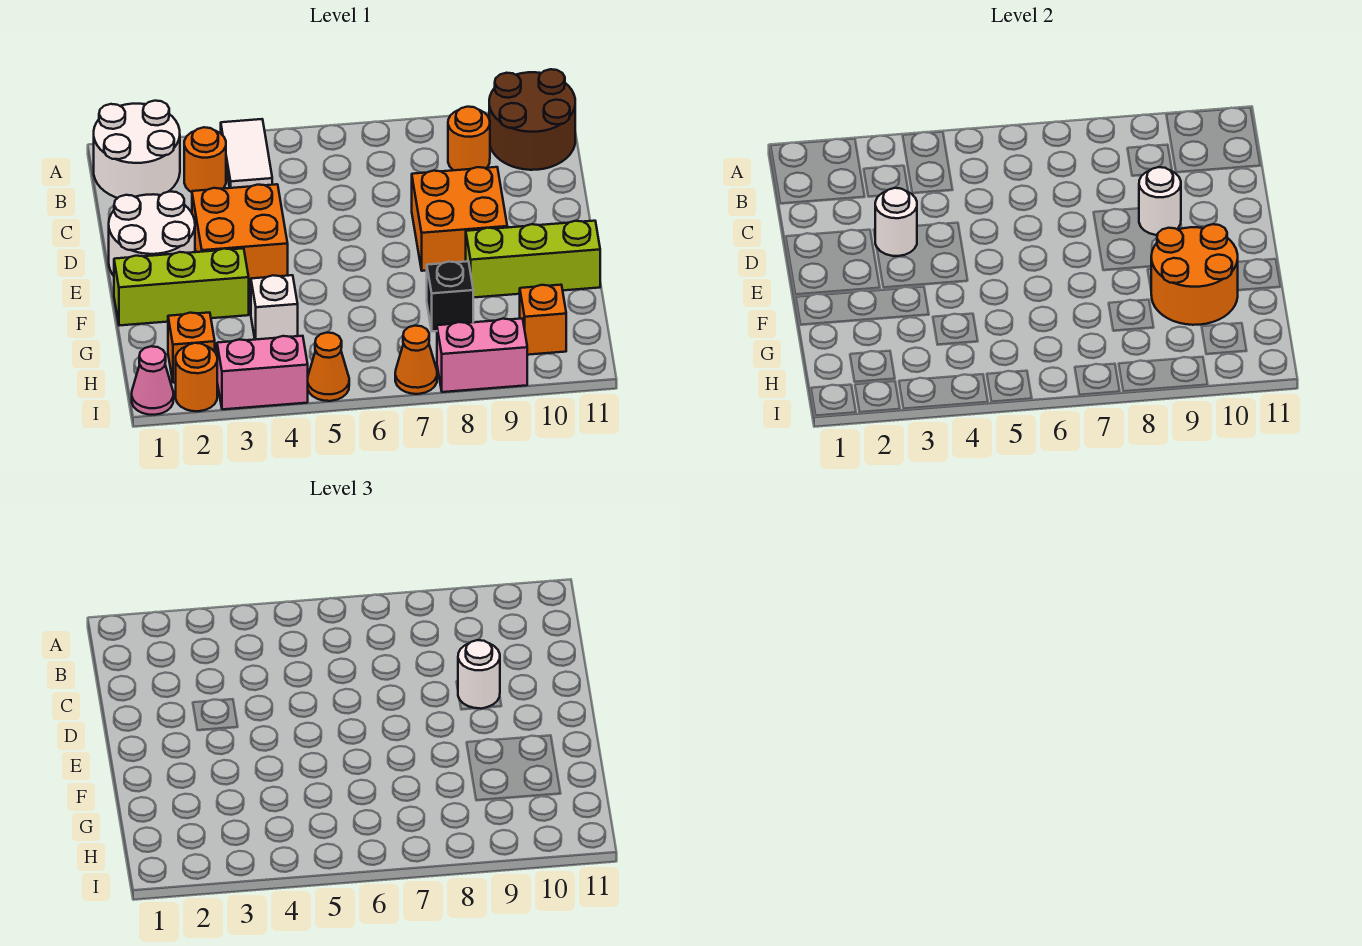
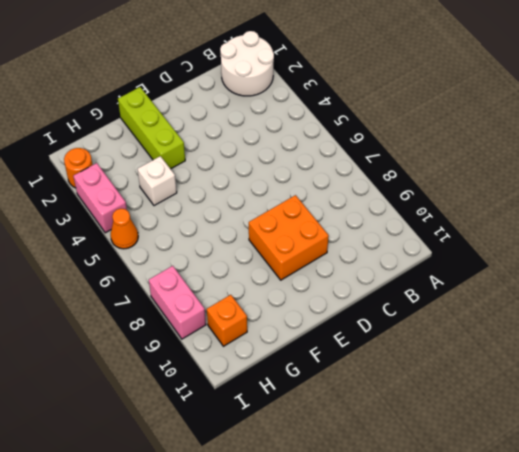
none -> white tile A4:B4 level 1
none -> brown round brick A10:B11 level 1
none -> orange round brick B3 level 1

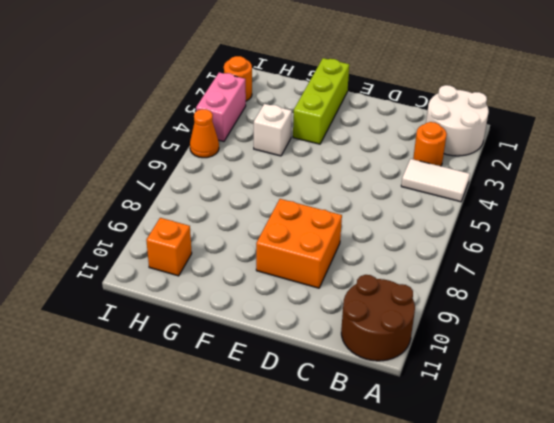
none -> orange round brick B9 level 1
none -> white round brick D1:E2 level 1
none -> orange brick D3:E4 level 1

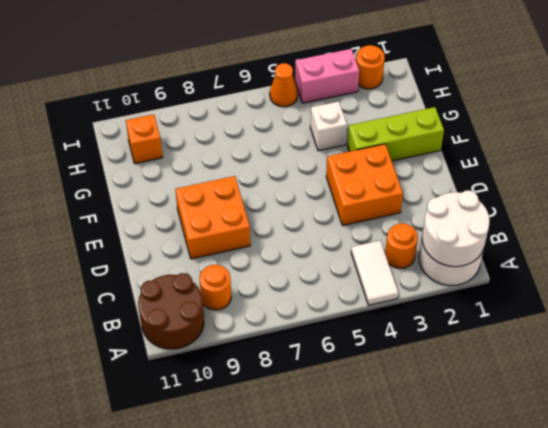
white round brick A1:B2 level 2 -> white round brick D1:E2 level 1
none -> lime brick F9:F11 level 1
none -> black brick G8 level 1
none -> orange brick H2 level 1

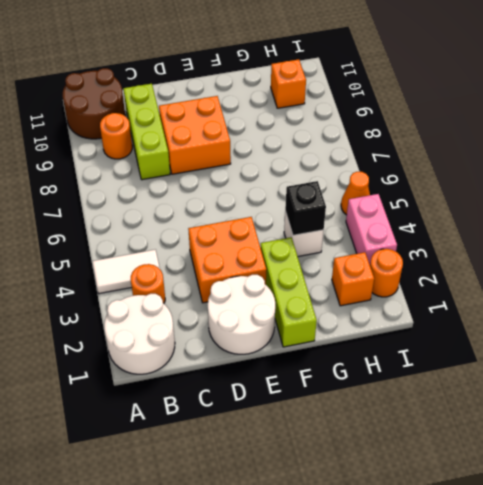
lime brick C8:C10 level 1 -> lime brick F9:F11 level 1
black brick G4 level 2 -> black brick G8 level 1
none -> pink cone I1 level 1
none -> orange cone I7 level 1
none -> pink brick I8:I9 level 1

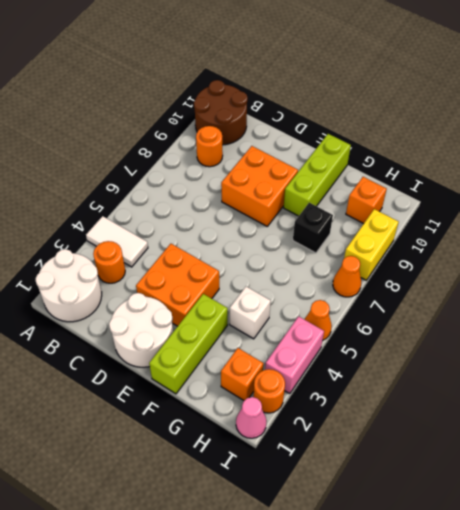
yellow brick I8:I9 level 1 -> pink brick I8:I9 level 1
none -> white round brick D3 level 2
none -> white round brick D9 level 2
none -> orange round brick F9:G10 level 2

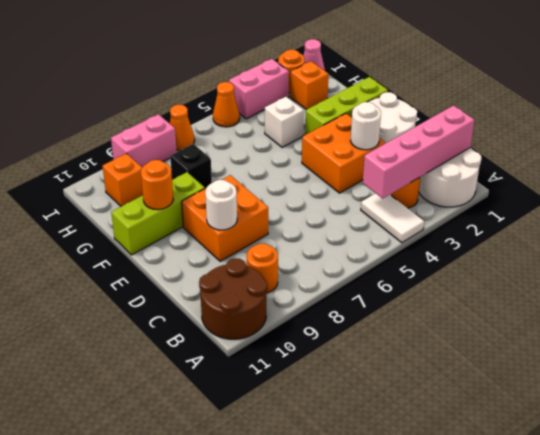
pink brick B1:B4 level 2 -> none
orange round brick F10 level 2 -> orange round brick F9:G10 level 2
none -> white round brick D9 level 3

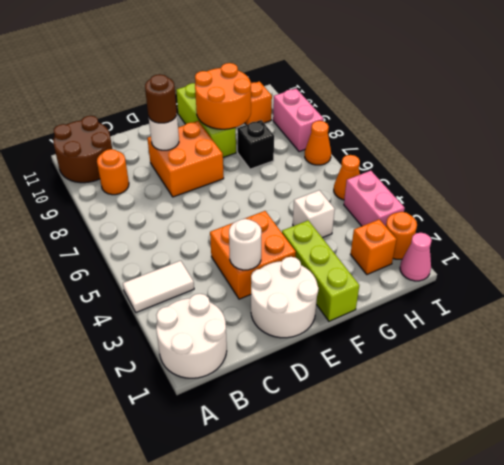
brown round brick D9 level 3 -> white round brick D9 level 3
none -> orange round brick B3 level 1

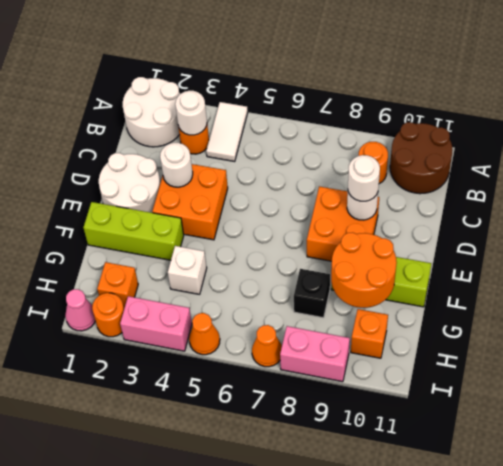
white round brick B3 level 2 -> none

